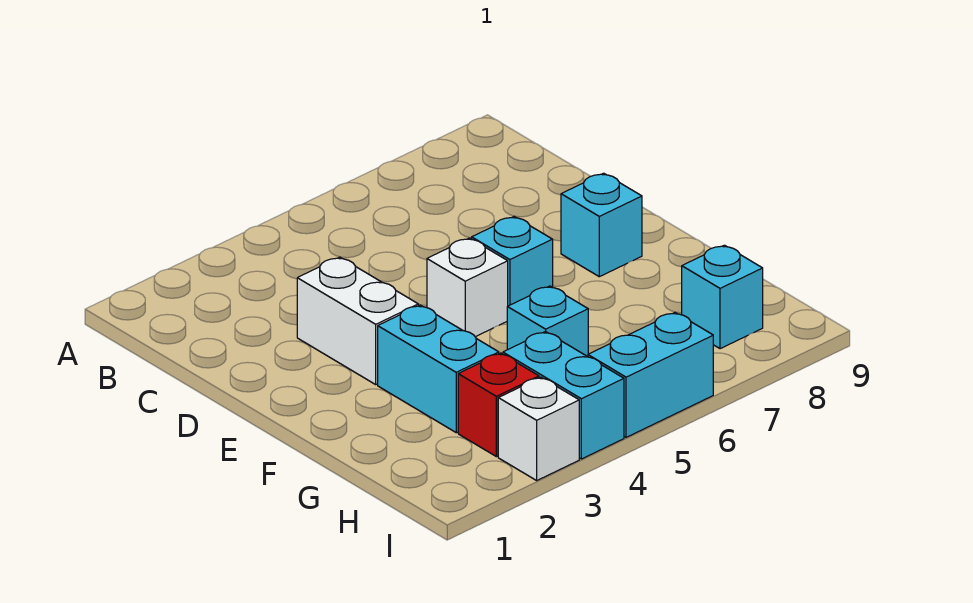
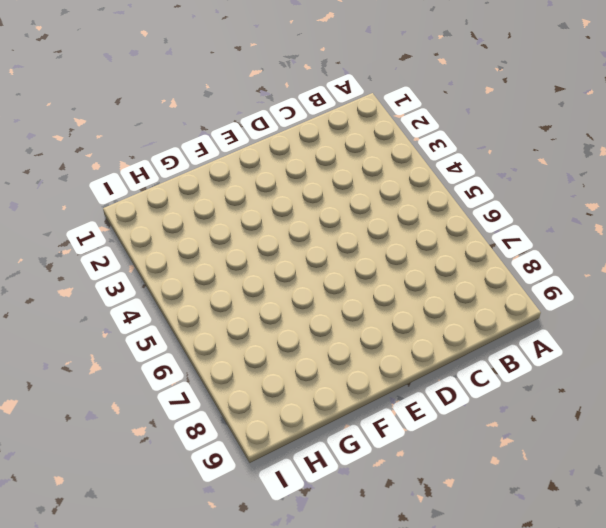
none -> white brick D3:E3 level 1
none -> white brick E5 level 1

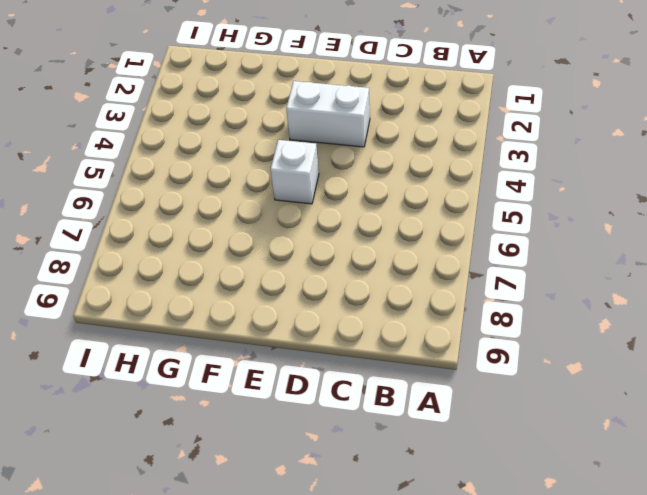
none -> cyan brick E6 level 1
none -> cyan brick E8 level 1

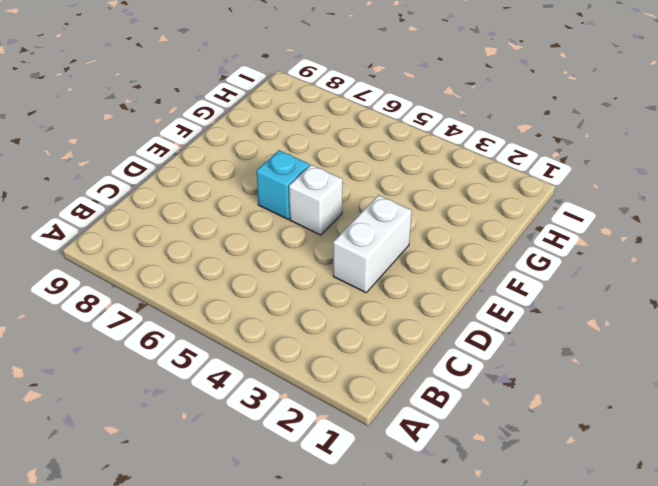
none -> cyan brick E8 level 1
none -> cyan brick F3:G3 level 1

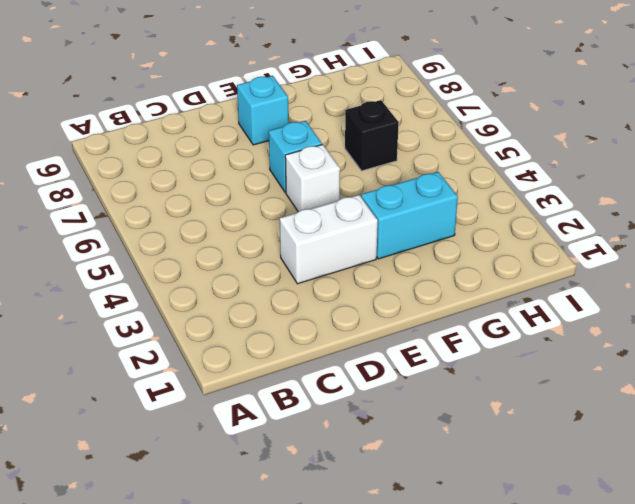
black brick G6 level 1 -> none
none -> cyan brick G5 level 1
none -> red brick H3 level 1

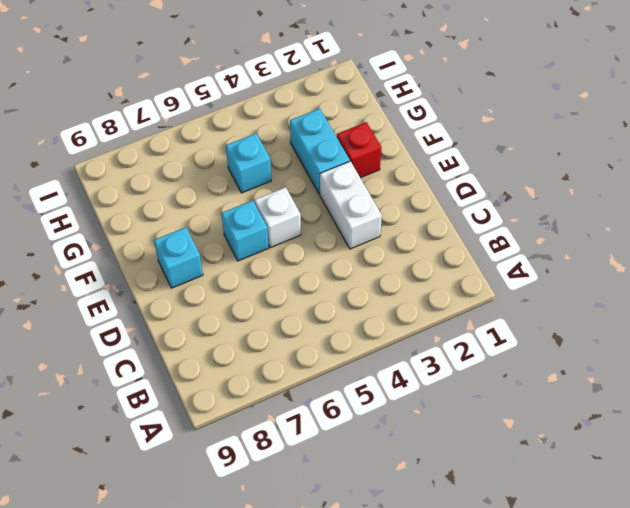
red brick F2 level 1 -> red brick H3 level 1
none -> cyan brick H4:I4 level 1
none -> cyan brick H8 level 1

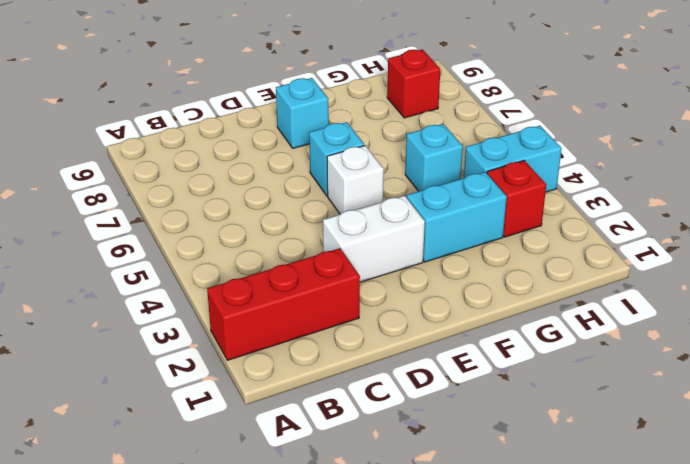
red brick A2:C2 level 1 -> none
red brick H8 level 1 -> cyan brick H8 level 1
none -> white brick I3 level 1
none -> cyan brick I5:I6 level 1

